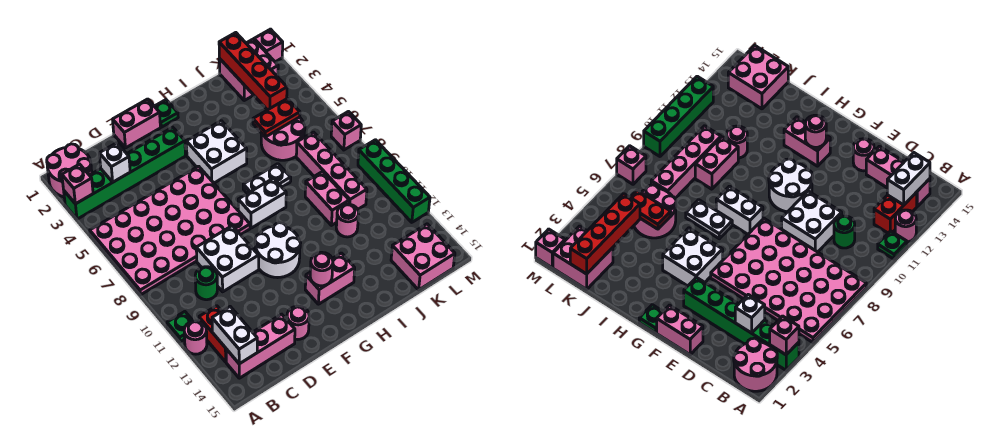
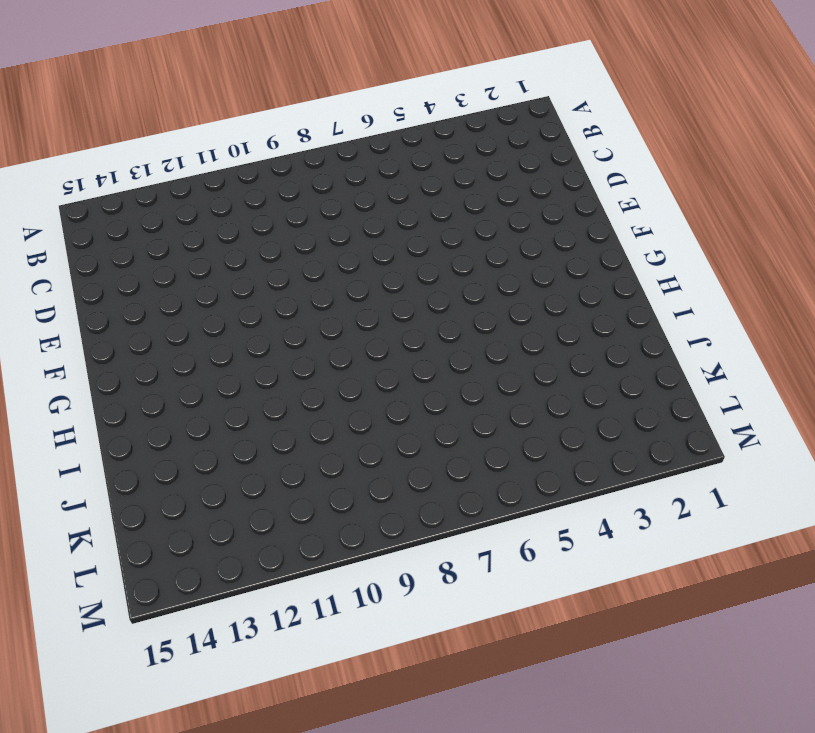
none -> pink round brick A1:B2 level 1
none -> green brick A3:F3 level 1
none -> pink plate A5:F8 level 1
none -> green plate A11 level 1

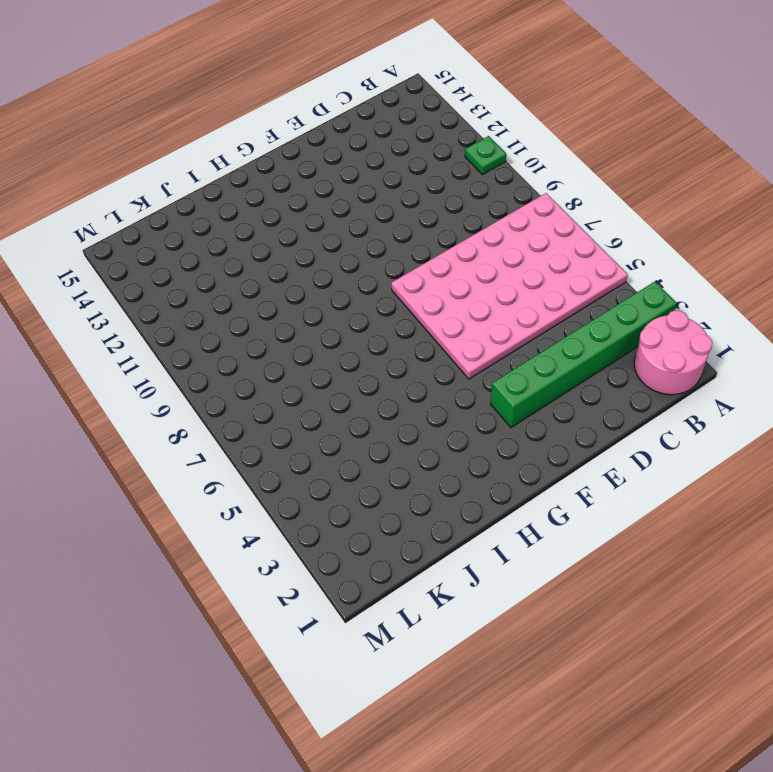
none -> pink round brick A12 level 1
none -> red brick B12:B13 level 1
none -> pink brick B14:D14 level 1
none -> green round brick C10 level 1

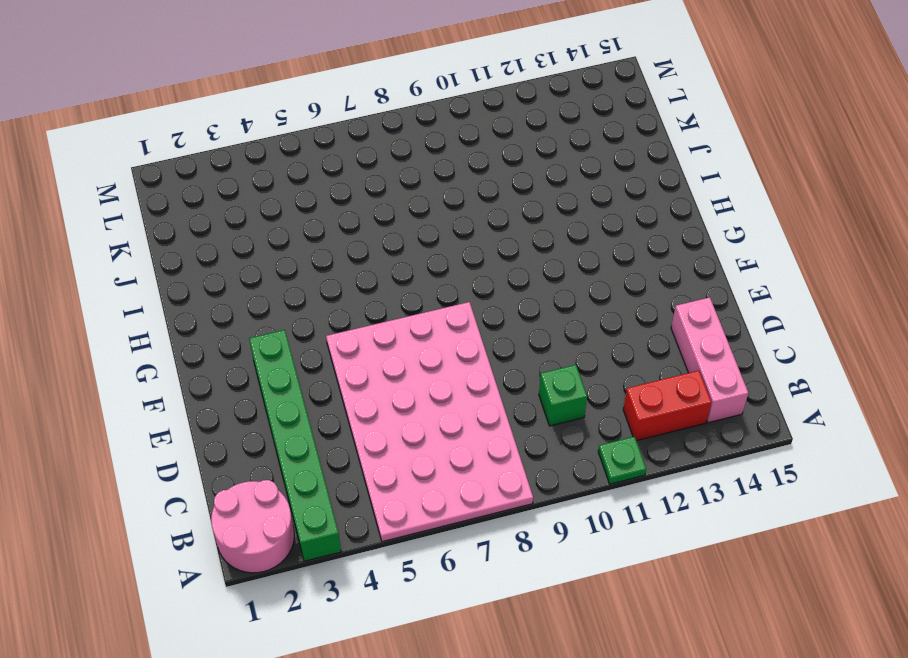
green brick C10 level 1 -> green round brick C10 level 1
none -> pink round brick A12 level 1
none -> white brick D9:E10 level 1
none -> pink brick E1:F1 level 1
none -> pink round brick E14 level 1

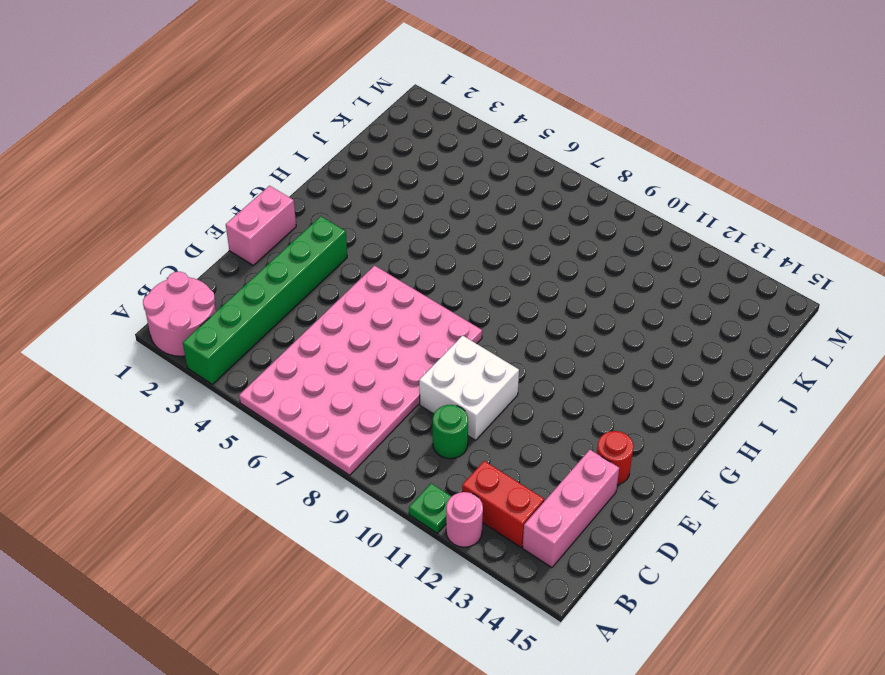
red round brick E14 level 1 -> pink round brick E14 level 1
none -> white round brick F10:G11 level 1
none -> green plate G1 level 1
none -> white brick G4:H5 level 1
none -> white brick G8:H8 level 1

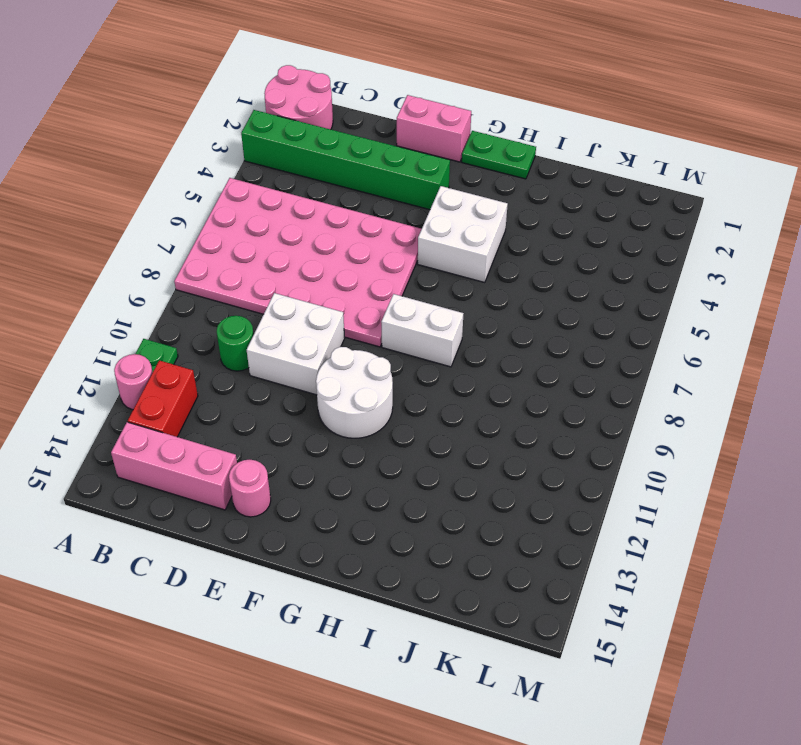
green plate G1:H1 level 1 -> green plate G1 level 1
none -> pink brick G13:H13 level 1
none -> white plate H7:I7 level 1
none -> pink round brick J5:K6 level 1
none -> pink brick J9:J10 level 1

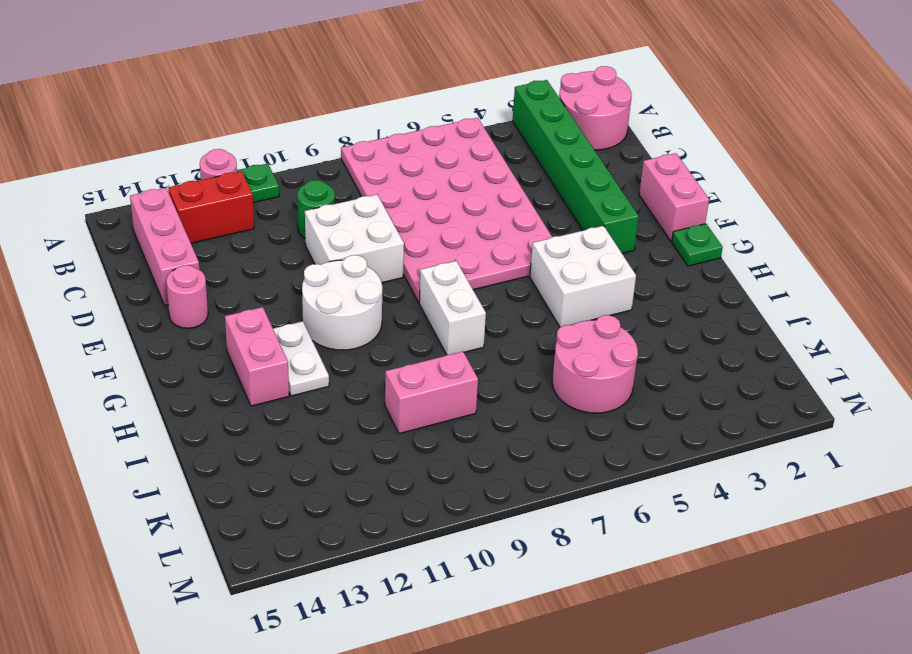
white plate G12:H12 level 1 -> white plate H7:I7 level 1
none -> pink round brick J11 level 1
none -> pink brick K1:L2 level 1
none -> pink brick K7:K10 level 1
none -> pink brick K14:L15 level 1

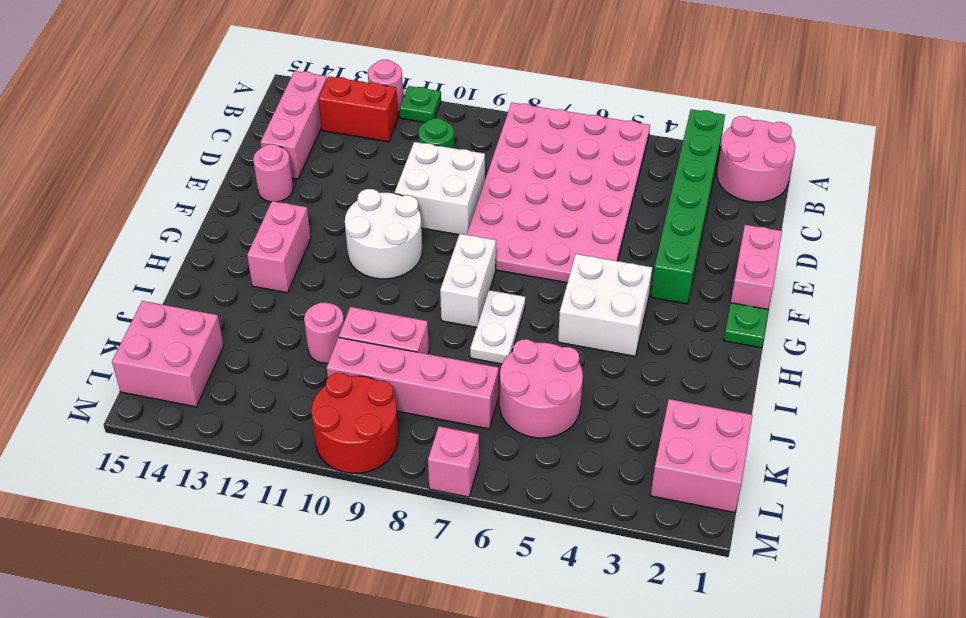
red round brick L9:M10 level 1 -> green brick M9:M12 level 1
none -> pink brick M1 level 1
none -> pink brick A3 level 2
none -> white brick B13:B14 level 2
none -> white brick C3 level 2

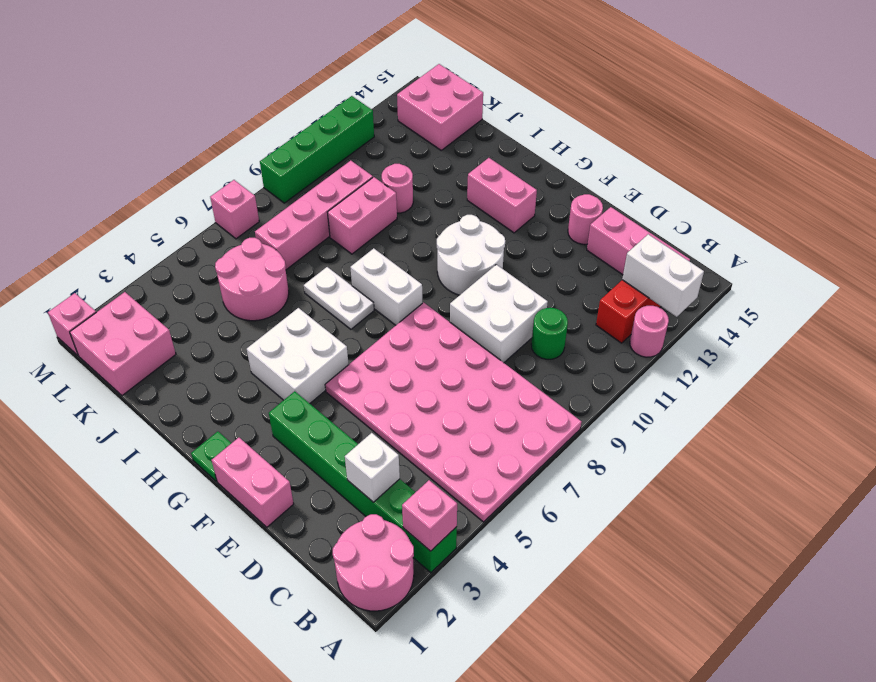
white brick A13:B13 level 2 -> white brick B13:B14 level 2
none -> green plate A11 level 1
none -> pink round brick G13 level 2
none -> red plate J5:K5 level 2
none -> red brick K1:K4 level 2

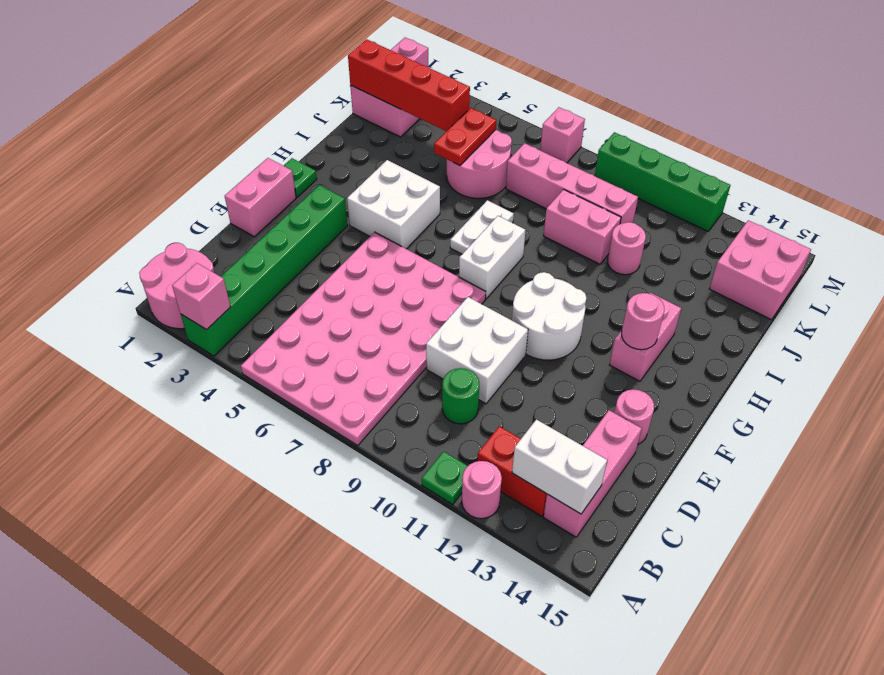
none -> white brick C3 level 2

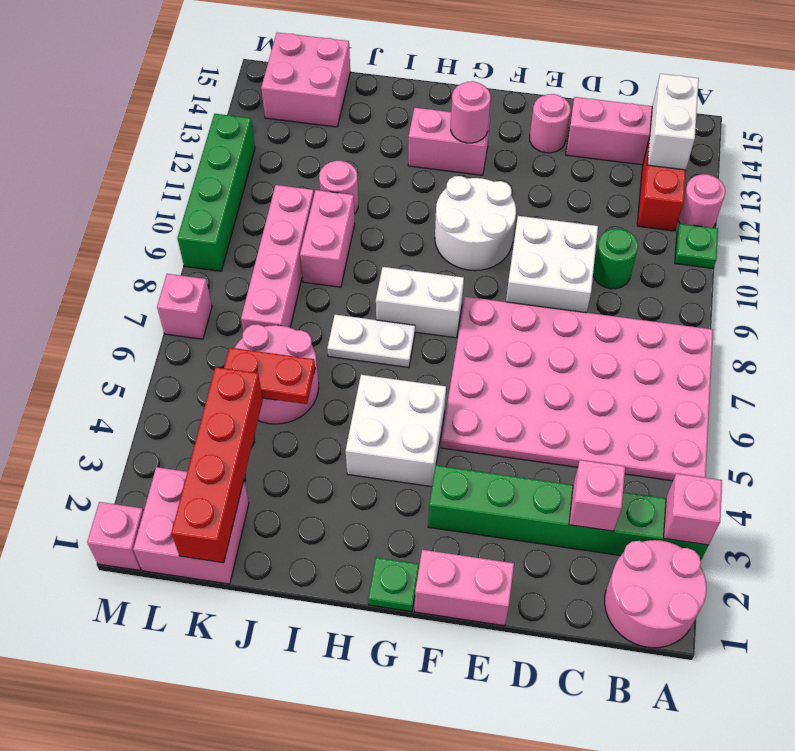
pink brick C3 level 2 -> white brick C3 level 2

